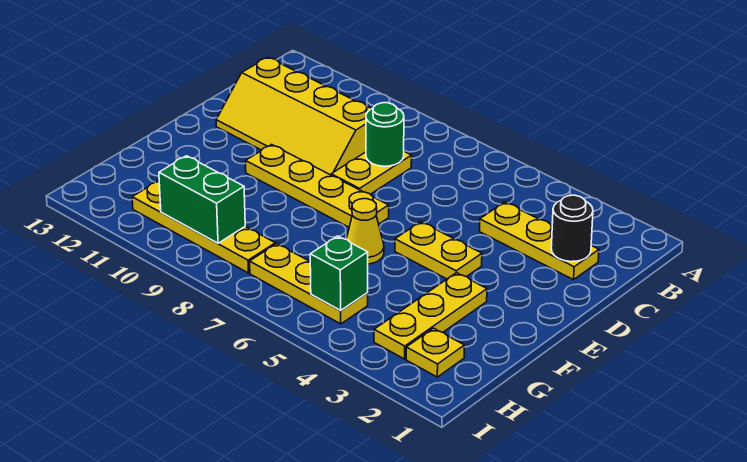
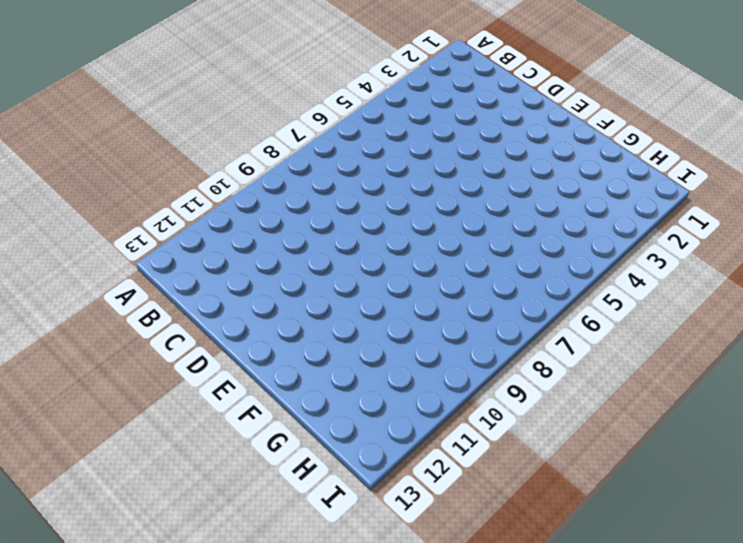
none -> yellow plate C2:C4 level 1
none -> yellow plate C8:D8 level 1
none -> yellow slope C9:D12 level 1 top C

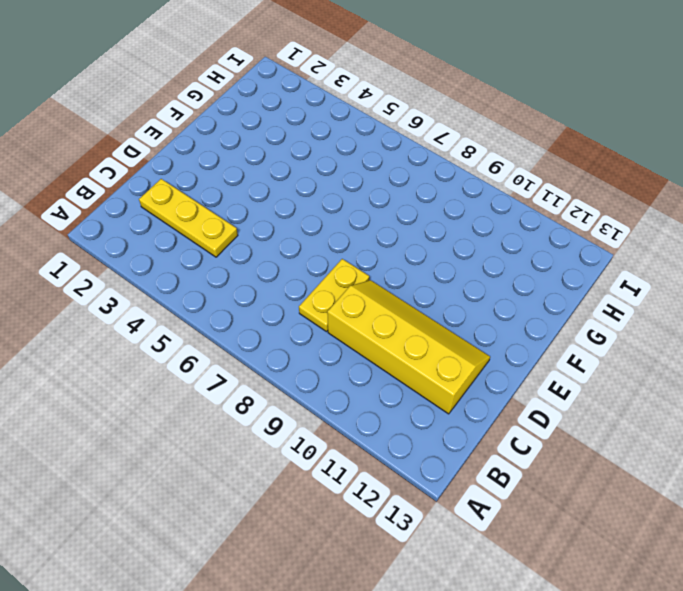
none -> yellow plate E4:E5 level 1
none -> yellow plate E7:E10 level 1
none -> yellow plate F3:H3 level 1

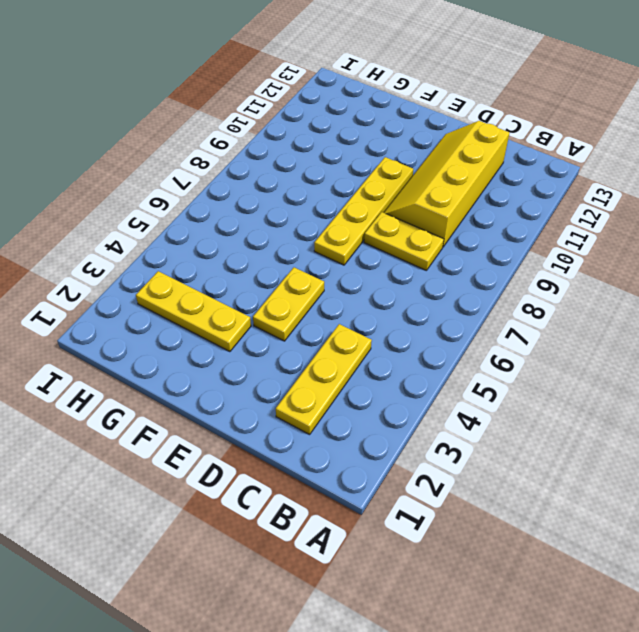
none -> yellow cone F6 level 1
none -> yellow plate H2 level 1
none -> yellow plate H5:H7 level 1

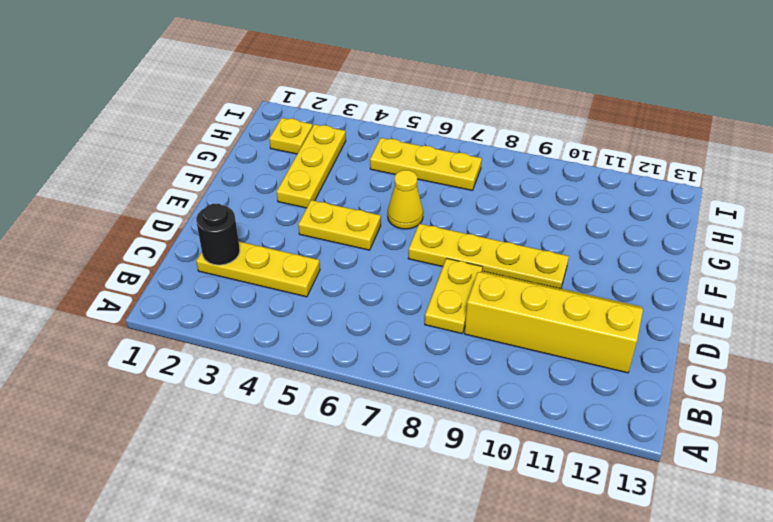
none -> yellow plate H8:H11 level 1
none -> green round brick C8 level 2
none -> green brick H5 level 2

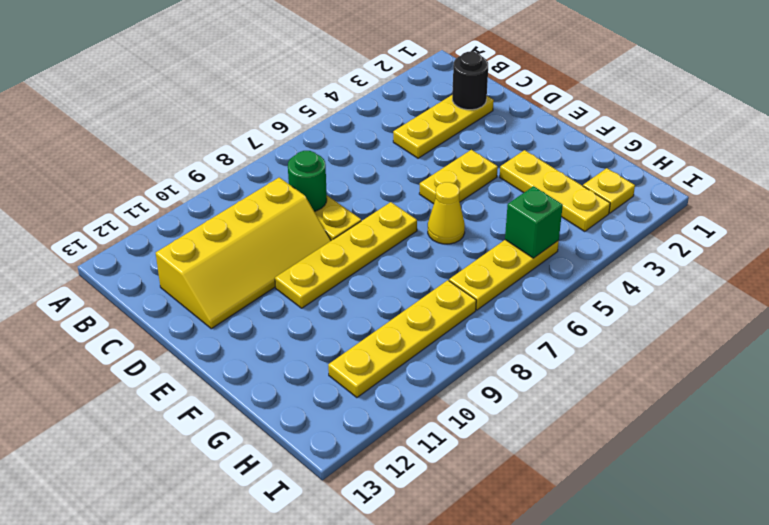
none -> green brick H9:H10 level 2

